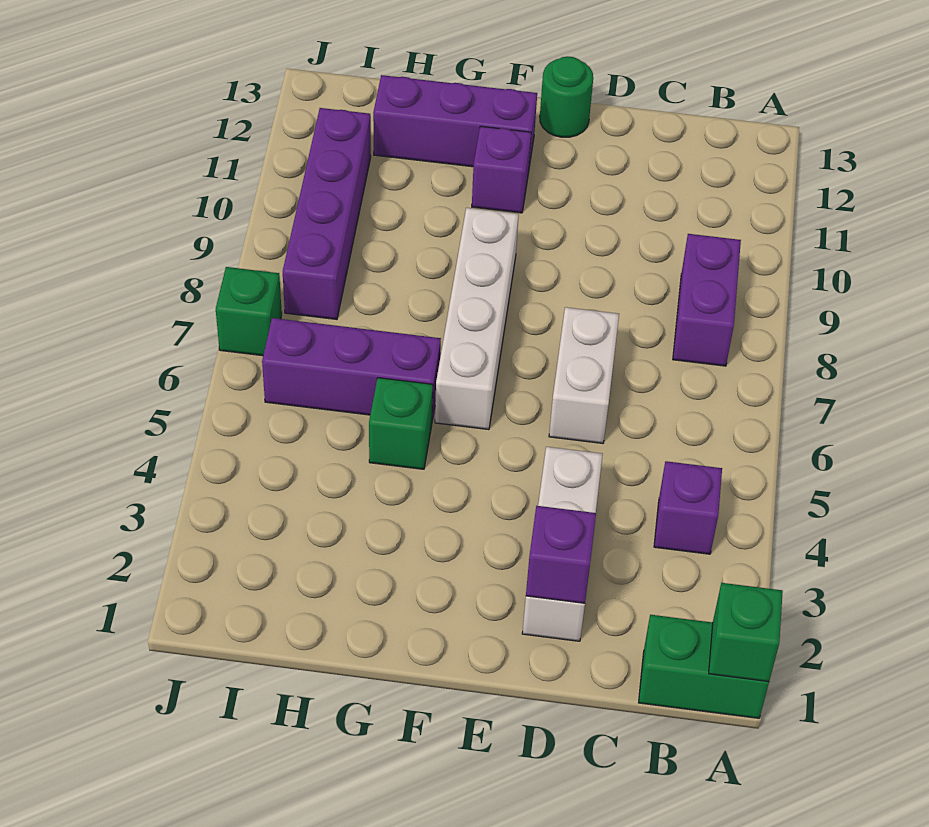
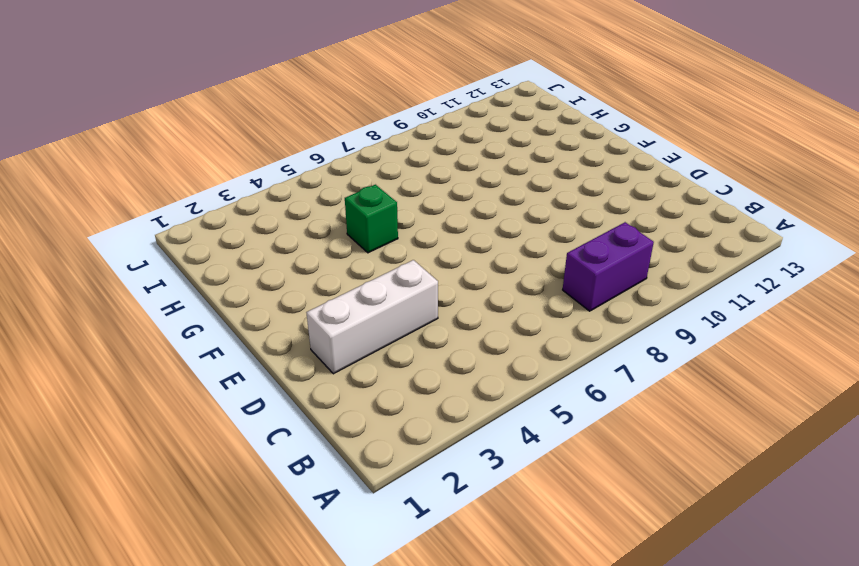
none -> green brick A1:B1 level 1
none -> purple brick B4 level 1
none -> white brick D6:D7 level 1

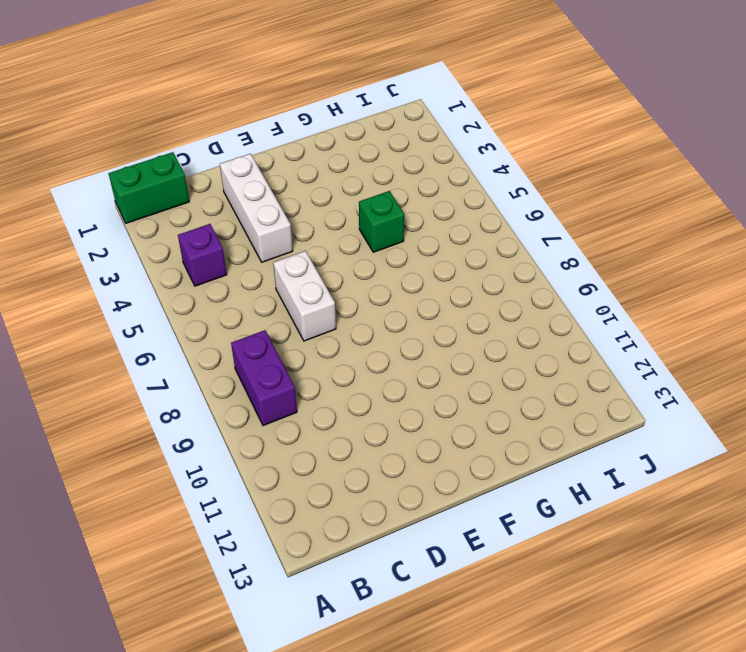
none -> green round brick E13 level 1
none -> white brick F6:F9 level 1
none -> purple brick F11 level 1

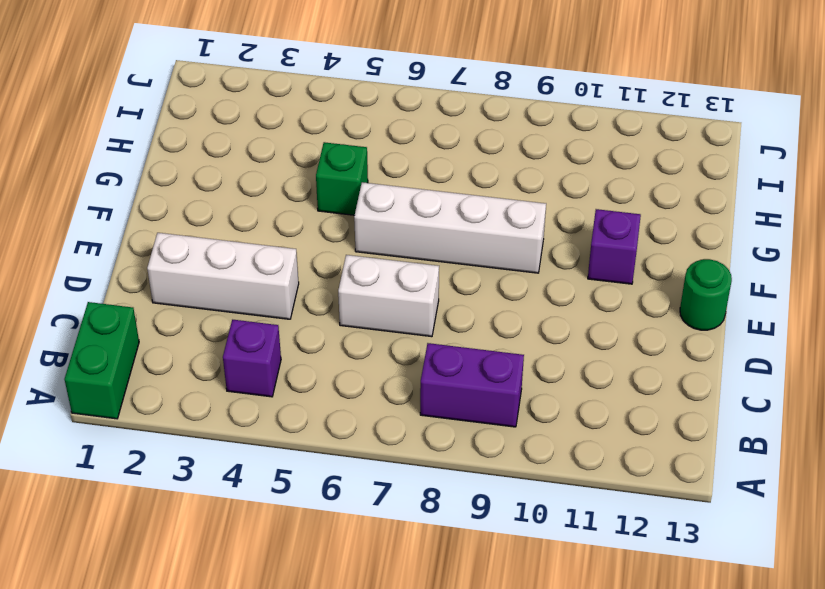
none -> purple brick F12:H12 level 1
none -> purple brick G6:I6 level 1
none -> purple brick I8:I11 level 1

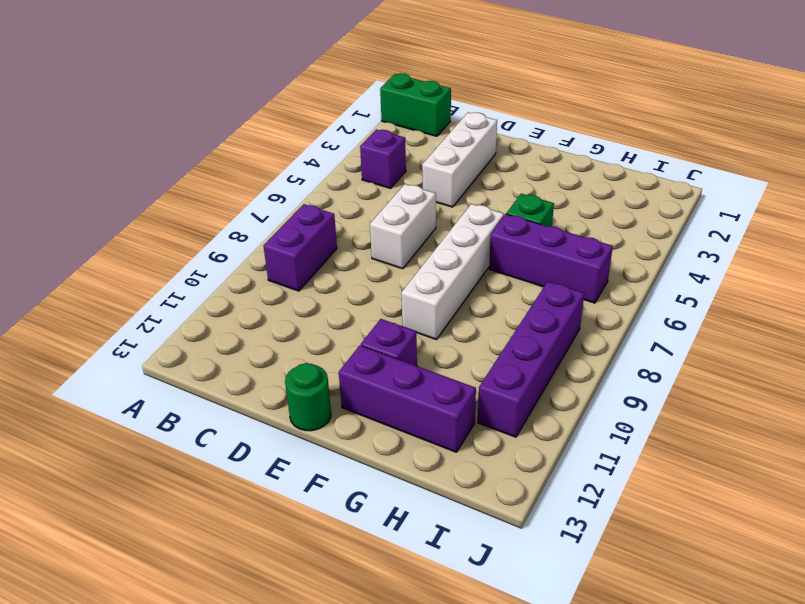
none -> green brick J7 level 1
none -> green brick A1 level 2
none -> purple brick D2 level 2

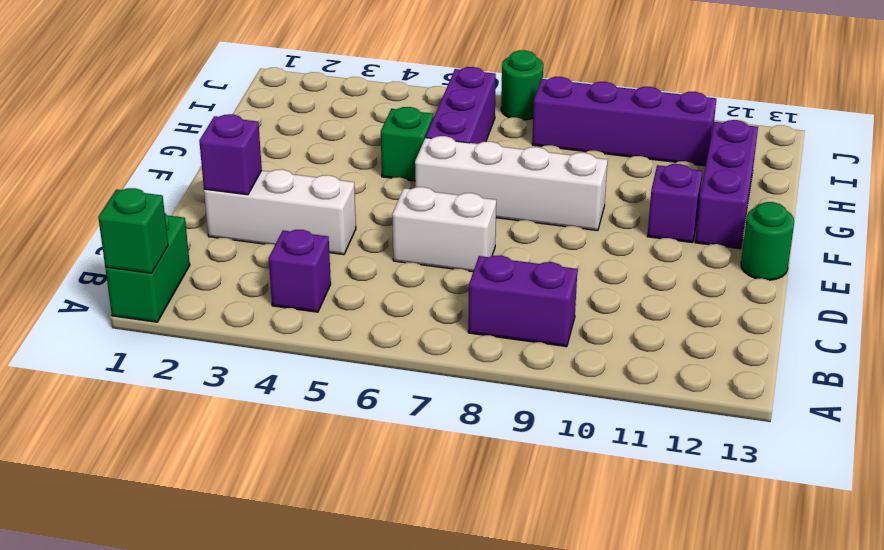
green round brick J7 level 1 -> green brick J7 level 1

